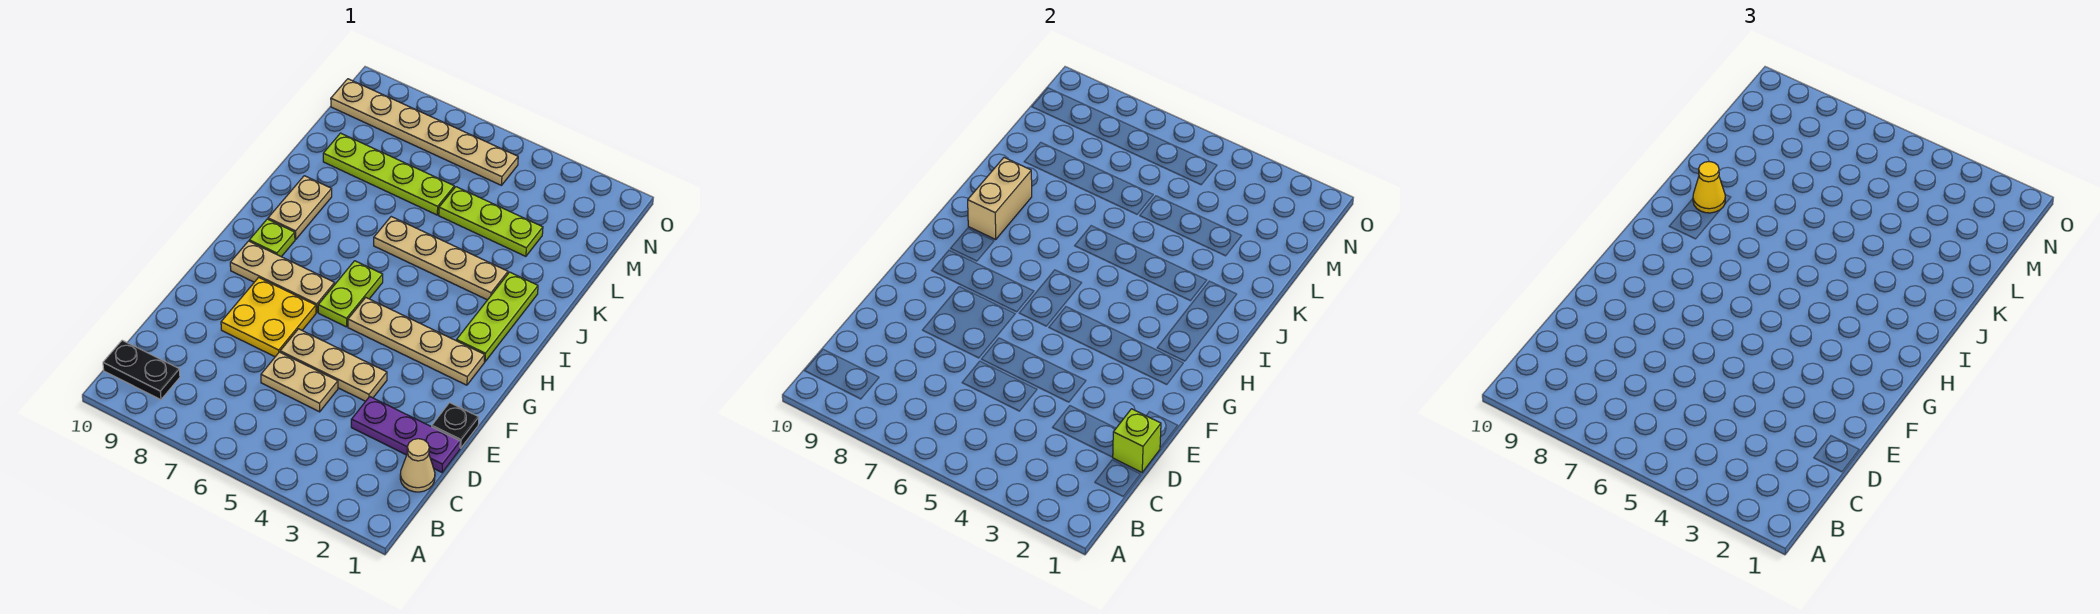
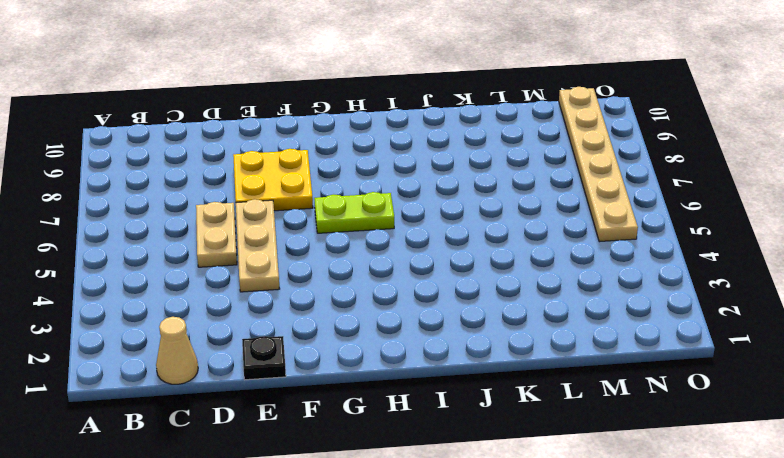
none -> black plate B9:B10 level 1
none -> purple plate D1:D3 level 1
none -> tan plate G2:G5 level 1

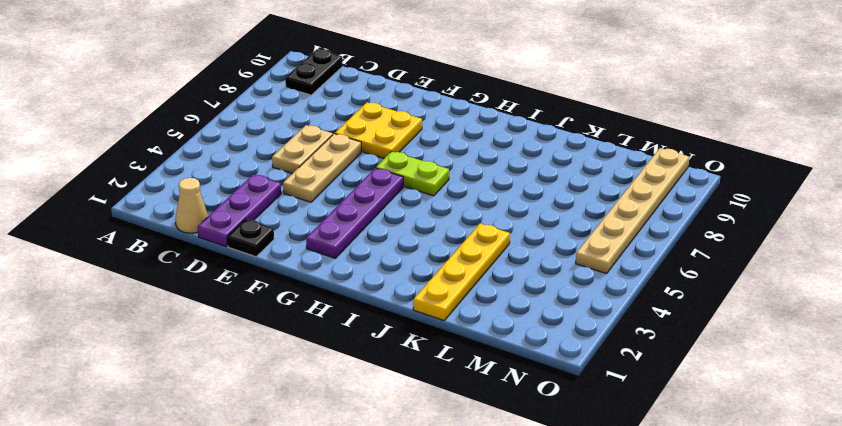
purple plate G2:G5 level 1 -> tan plate G2:G5 level 1
yellow plate K1:K4 level 1 -> none
none -> tan plate G7:G9 level 1
none -> lime plate H2:J2 level 1
none -> lime plate H9 level 1

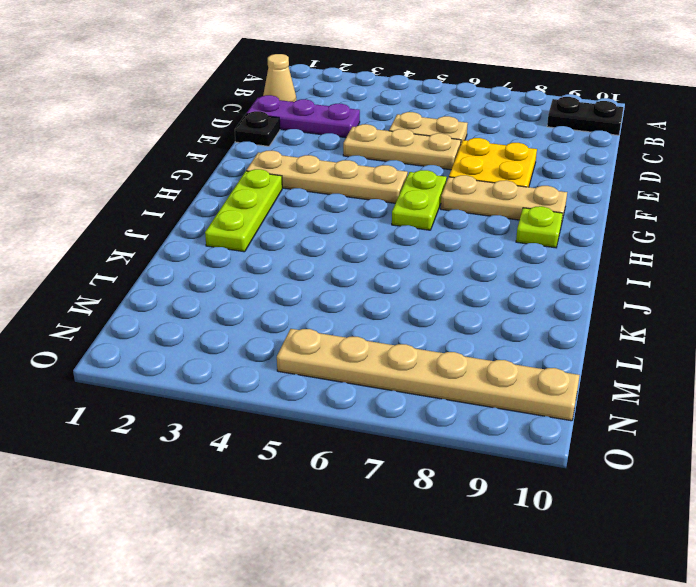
none -> tan plate I9:J9 level 1
none -> tan plate J3:J6 level 1
none -> lime plate L3:L5 level 1

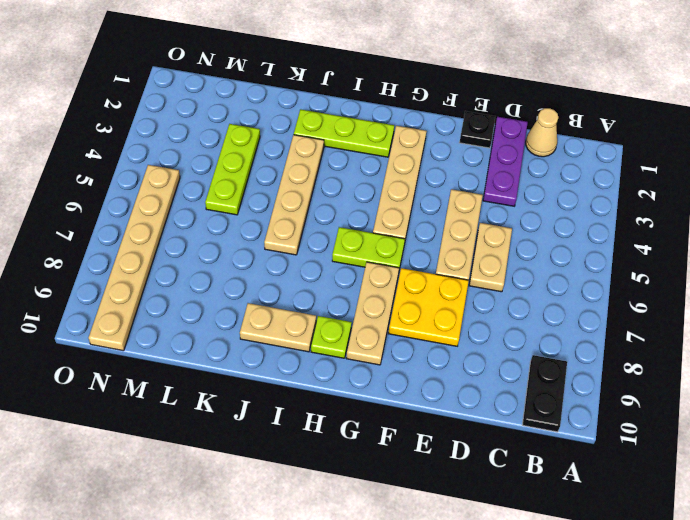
none -> lime plate L6:L9 level 1
none -> lime brick D1 level 2
none -> tan brick I9:J9 level 2

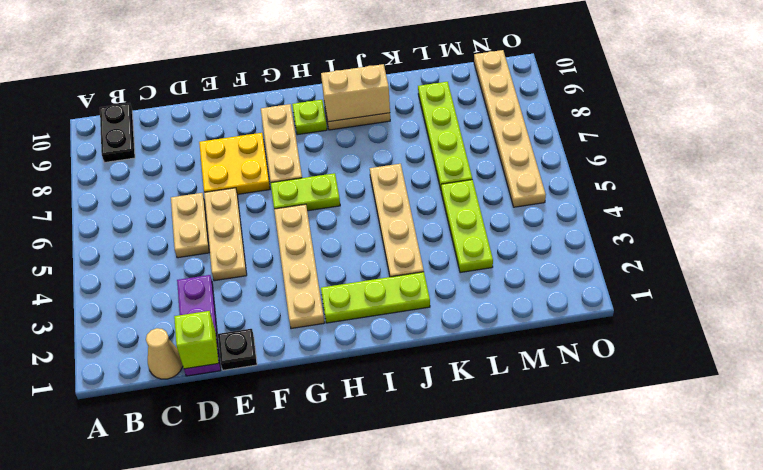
none -> yellow cone J9 level 3

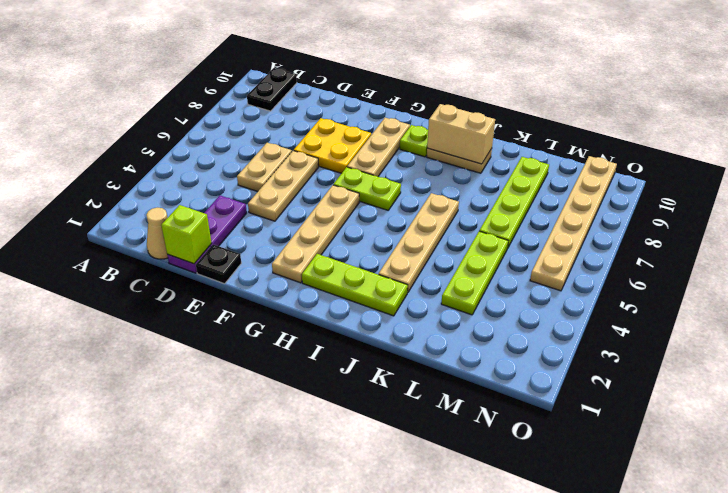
none -> yellow cone J9 level 3

